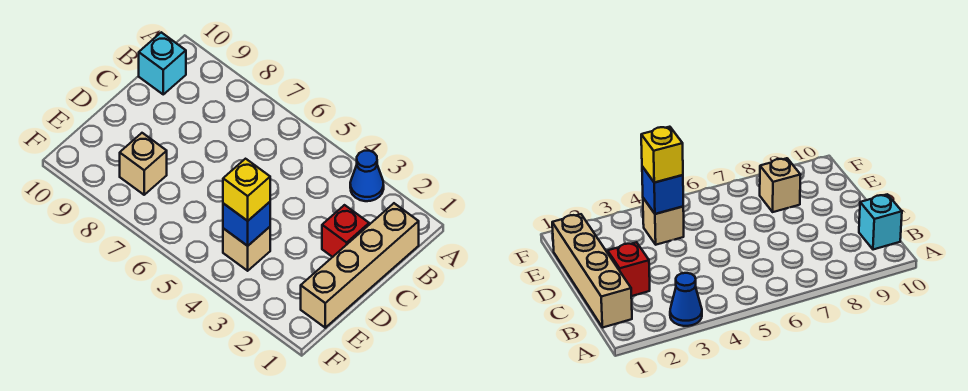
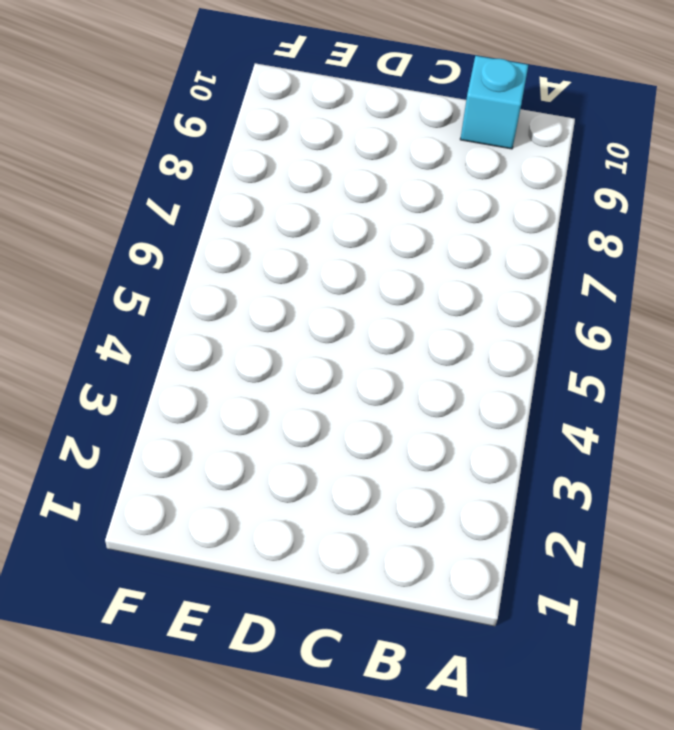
none -> blue cone A3 level 1
none -> tan brick B1:E1 level 1

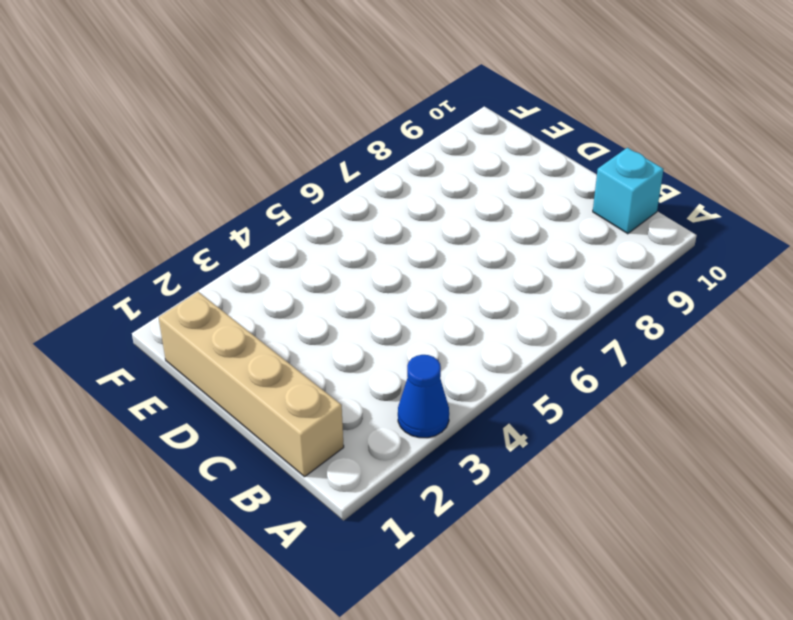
none -> red brick C2 level 1
none -> tan brick E4 level 1

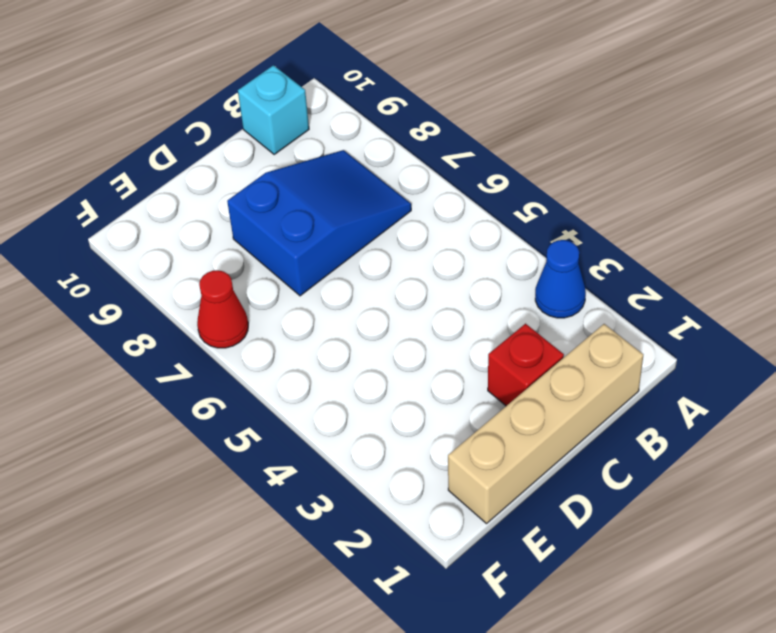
blue slope B7:D8 level 1 top D -> none
red cone F7 level 1 -> none
none -> tan brick E4 level 1
none -> tan brick E8 level 1

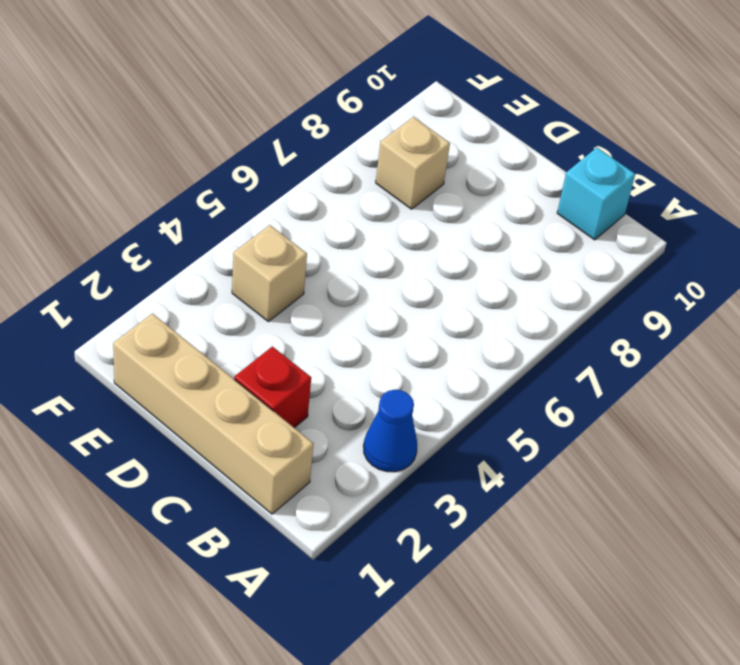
none -> blue brick E4 level 2
none -> yellow brick E4 level 3

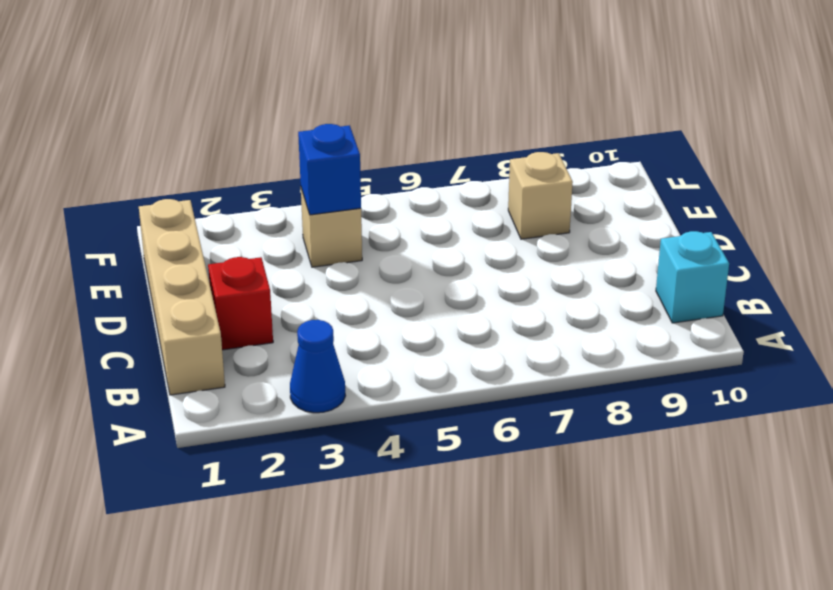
none -> yellow brick E4 level 3

